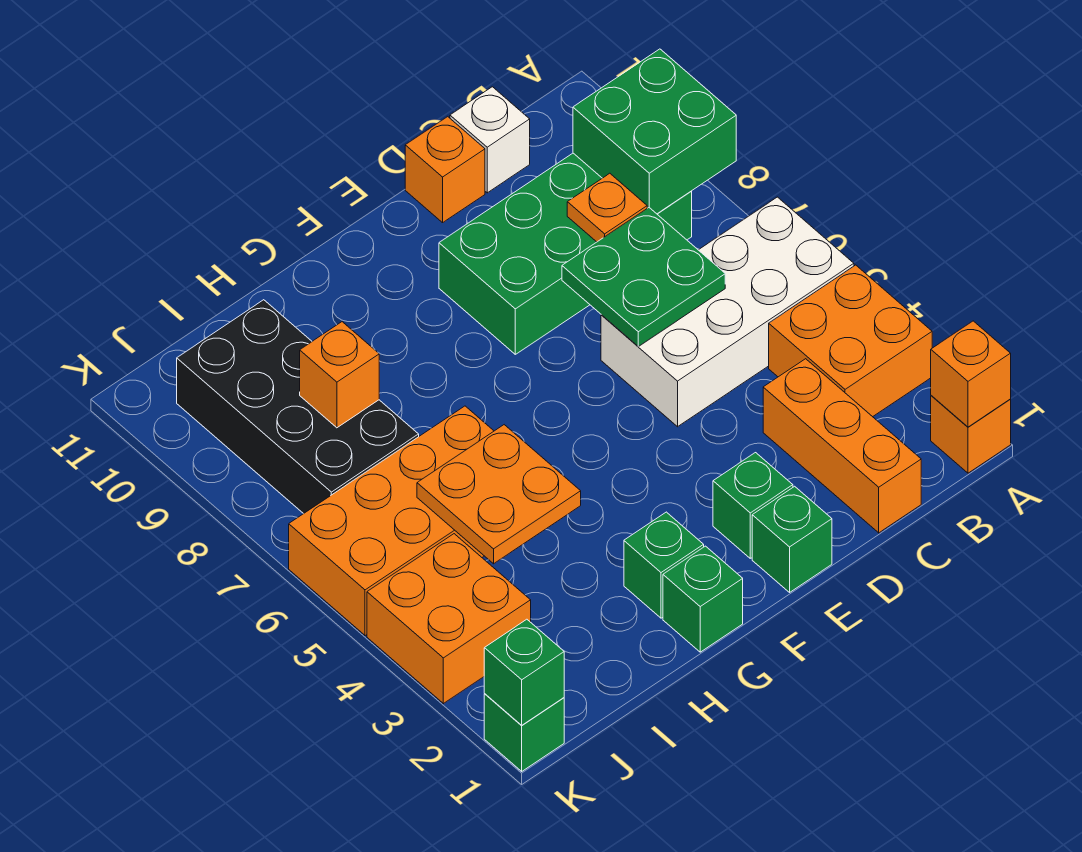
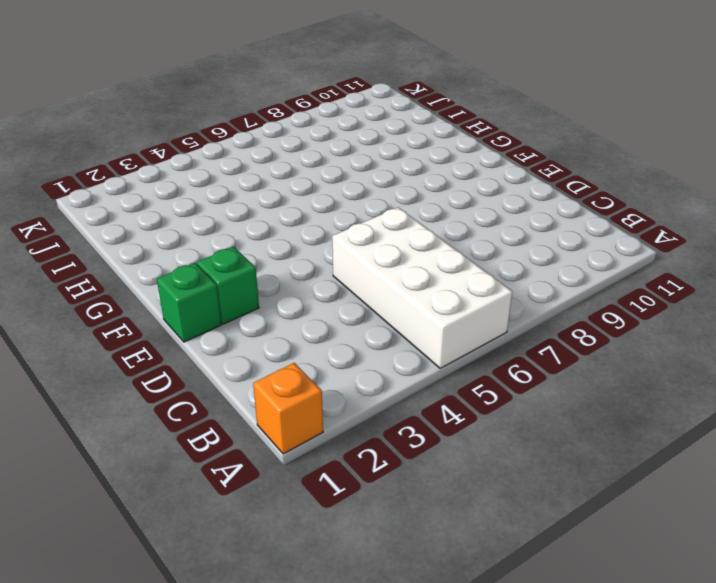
none -> orange brick A3:B4 level 1
none -> green brick B8:E9 level 1
none -> orange brick C1:C3 level 1

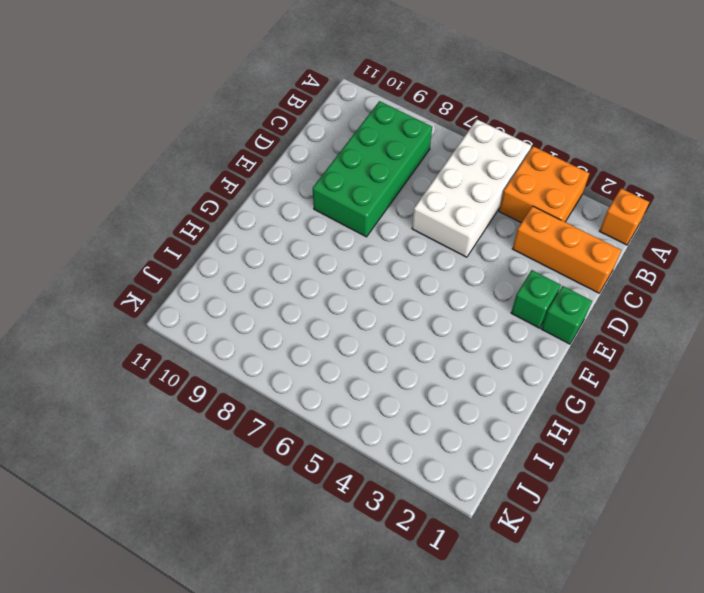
none -> white brick C11 level 1
none -> orange brick D11 level 1
none -> green brick G1 level 1

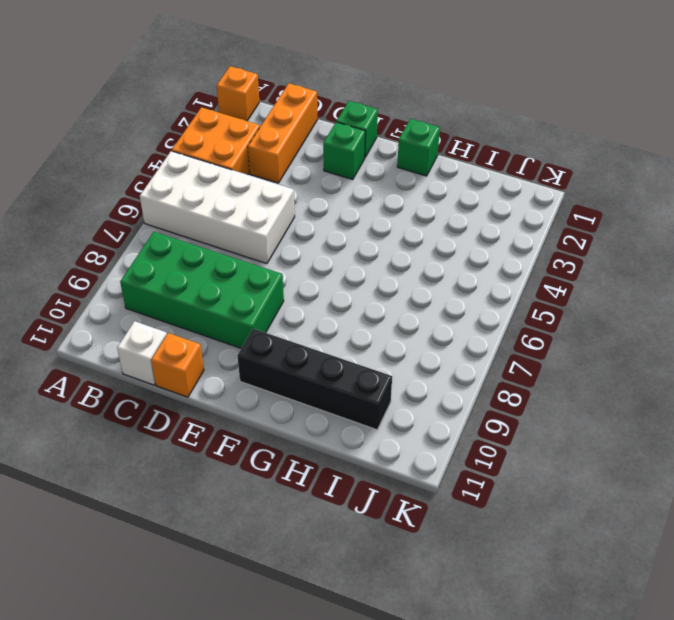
black brick F10:I10 level 1 -> black brick I7:J10 level 1
none -> green brick G2 level 1
none -> orange brick H5:K6 level 1
none -> orange brick J3:K4 level 1

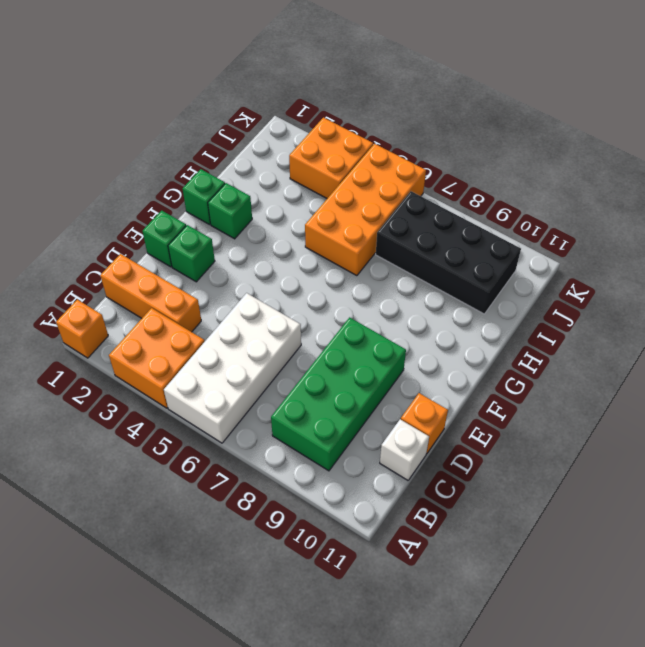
none -> green brick K1 level 1
none -> orange brick A1 level 2
none -> green brick A8:B9 level 2

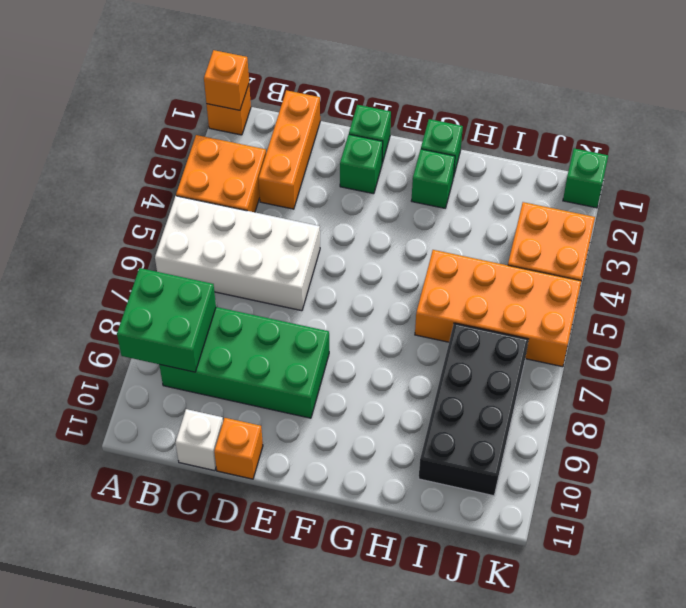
none -> green plate C6:D7 level 2
none -> orange plate C8 level 2
none -> orange plate H4:I5 level 2

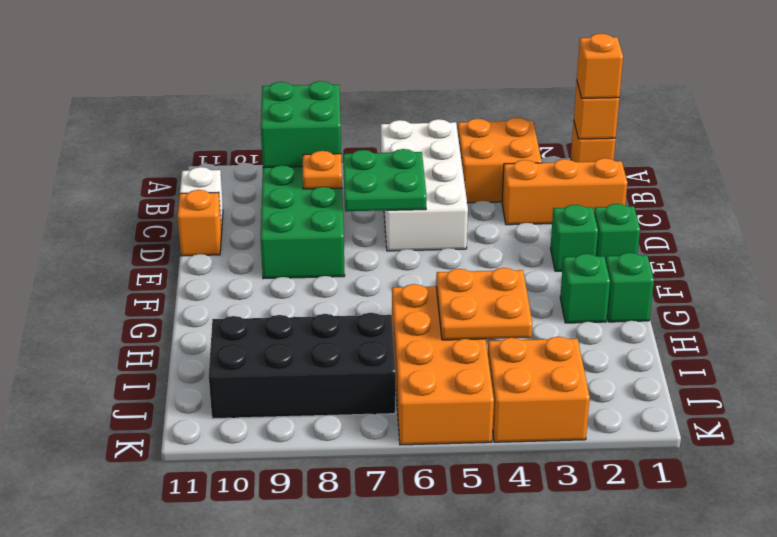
orange brick A1 level 3 -> orange brick I8 level 2
none -> green brick K1 level 1
none -> green brick K1 level 2

